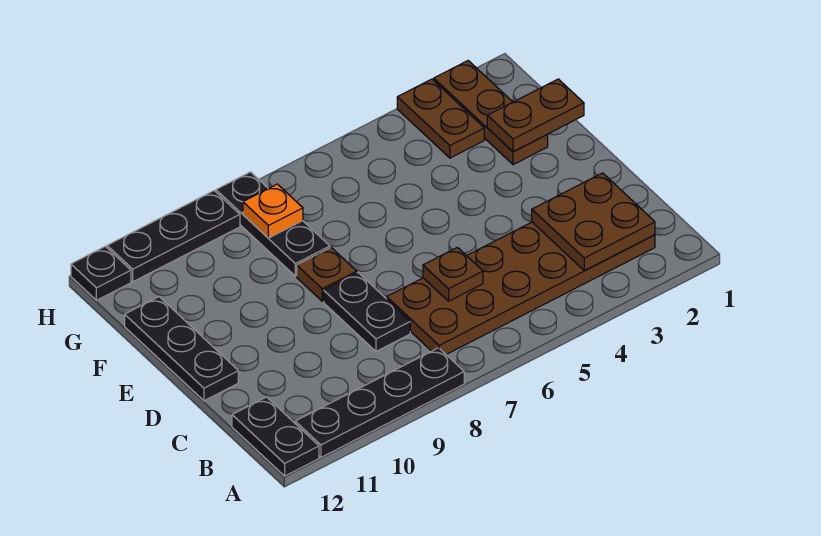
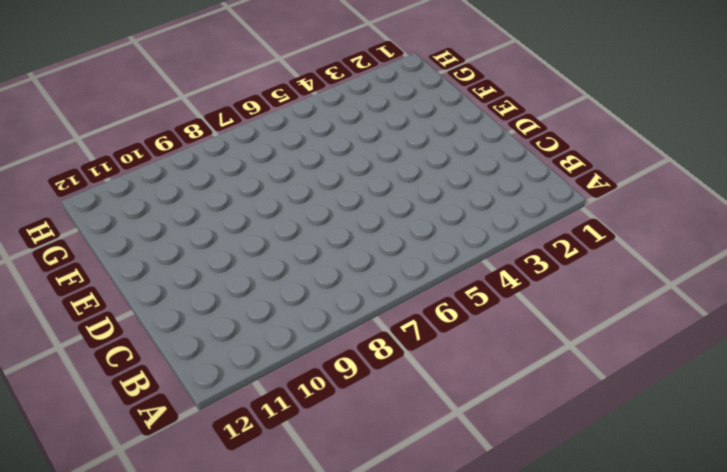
none -> black plate A8:A11 level 1
none -> black plate A12:B12 level 1
none -> brown plate B2:C7 level 1

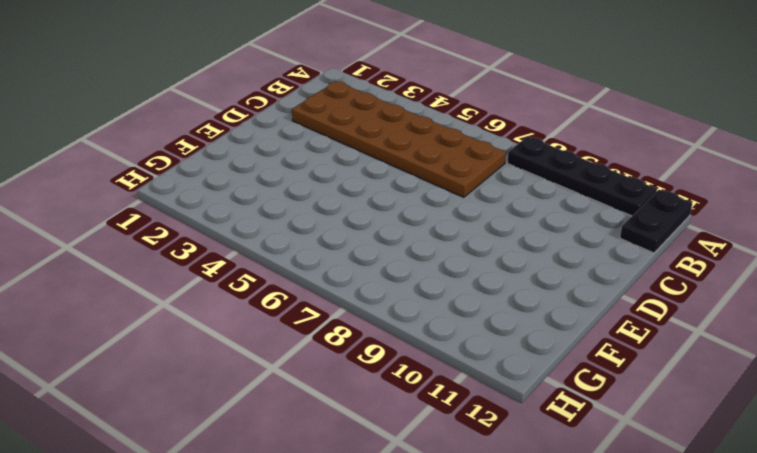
none -> black plate C8:D8 level 1
none -> black plate D12:F12 level 1
none -> brown plate E8 level 1

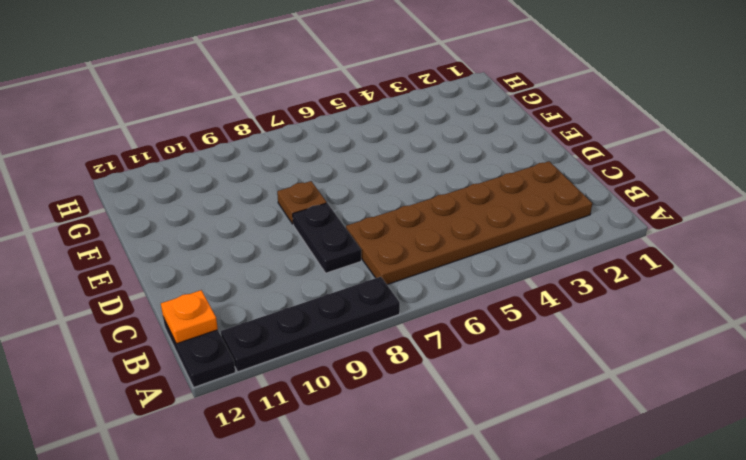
orange plate B12 level 2 -> orange plate G8 level 2
none -> black plate D12:F12 level 1
none -> brown plate F2:H2 level 1
none -> black plate F8:H8 level 1

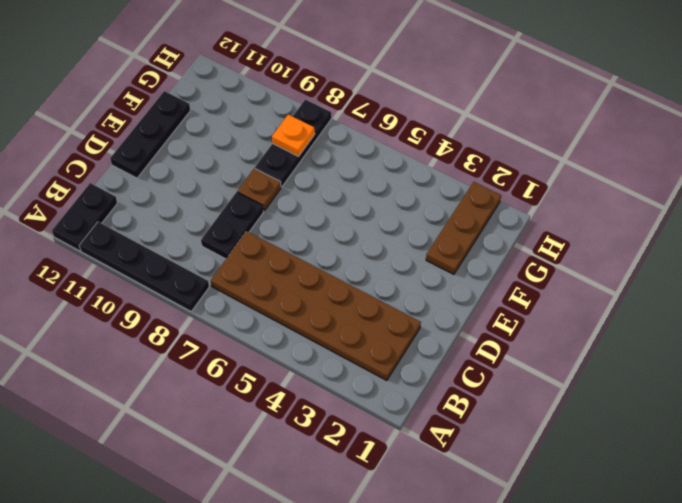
none -> brown plate G3:H3 level 1
none -> black plate H9:H11 level 1
none -> black plate H12 level 1

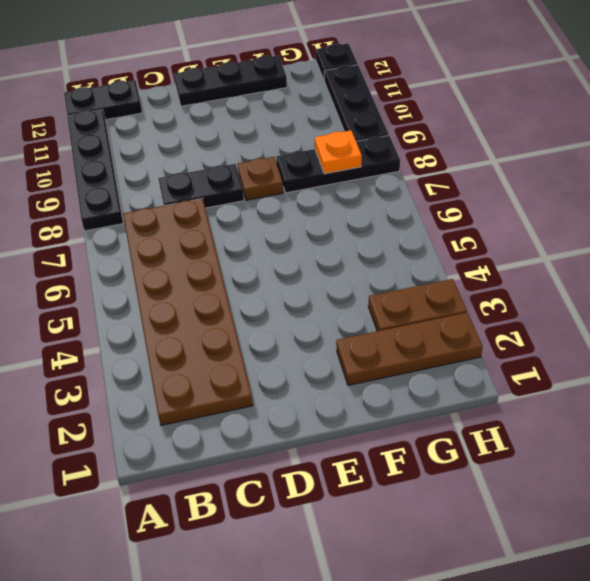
none -> brown plate B2:C3 level 2
none -> brown plate C6 level 2
none -> brown plate F1:F2 level 2

